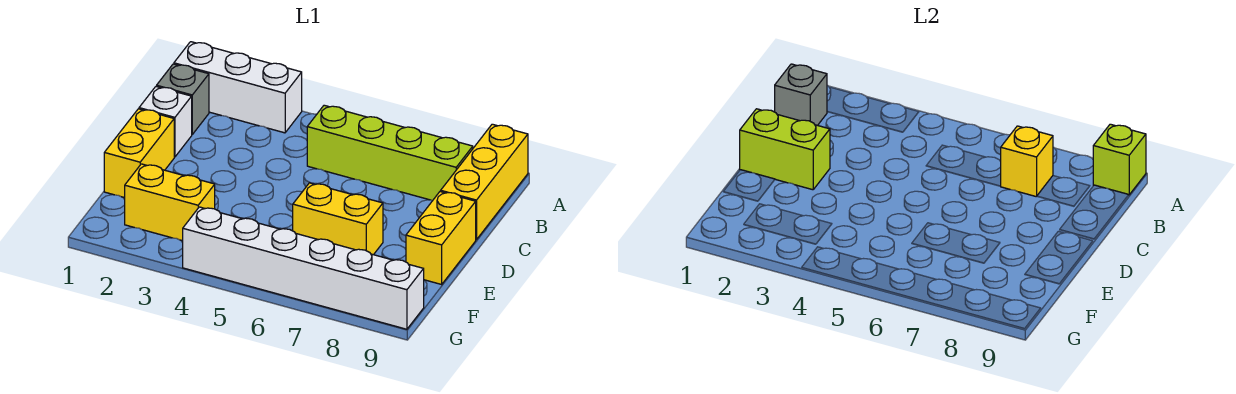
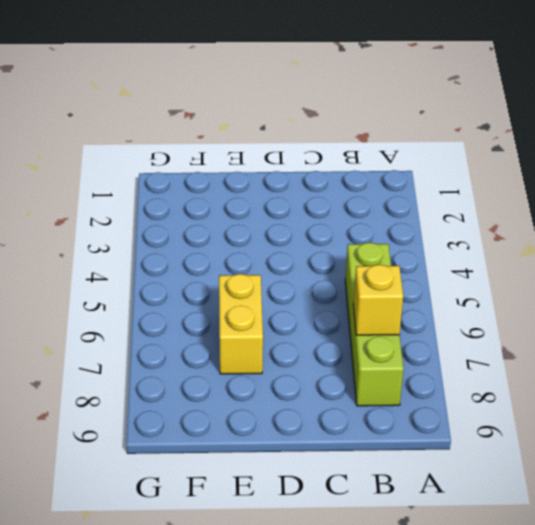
none -> white brick A1:A3 level 1
none -> yellow brick A9:C9 level 1
none -> grey brick B1 level 1

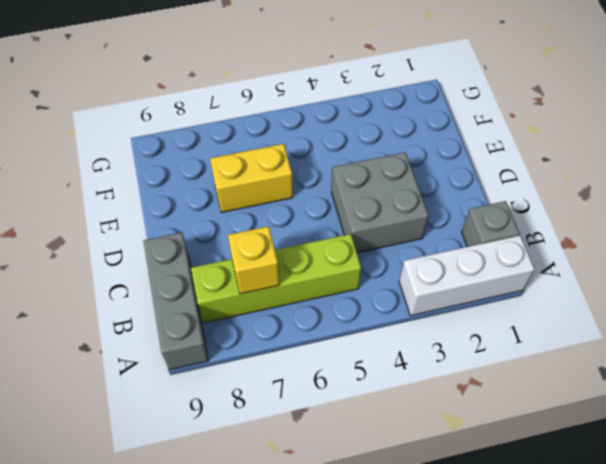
grey brick A9:C9 level 1 -> yellow brick A9:C9 level 1
grey brick C3:D4 level 1 -> none
none -> white brick C1 level 1
none -> yellow brick D1:E1 level 1
none -> yellow brick D9:E9 level 1

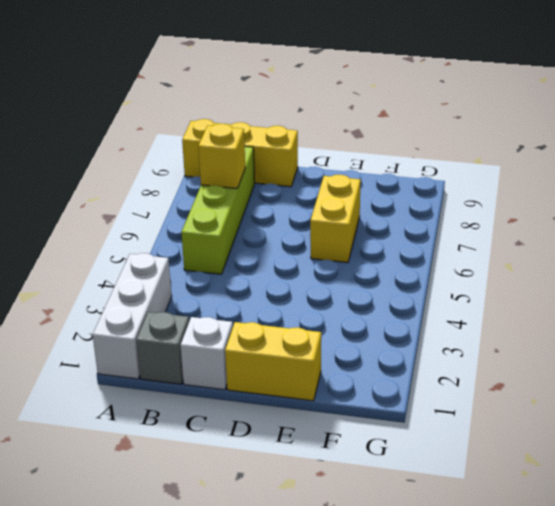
none -> yellow brick D9:E9 level 1
none -> yellow brick F2:F3 level 1
none -> white brick G4:G9 level 1

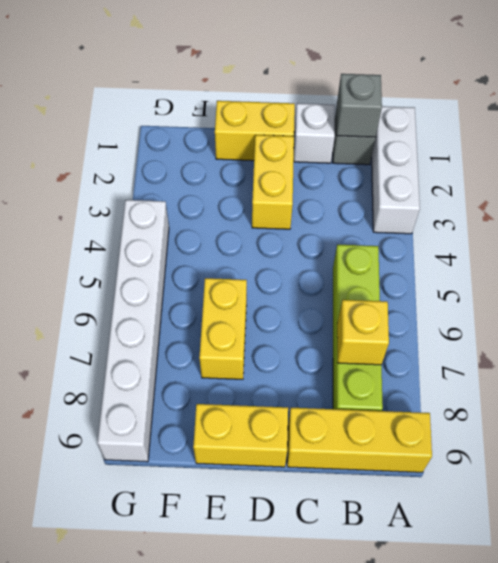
yellow brick D2:D3 level 1 -> yellow brick F2:F3 level 1
none -> lime brick A9 level 2
none -> lime brick D1:D2 level 2

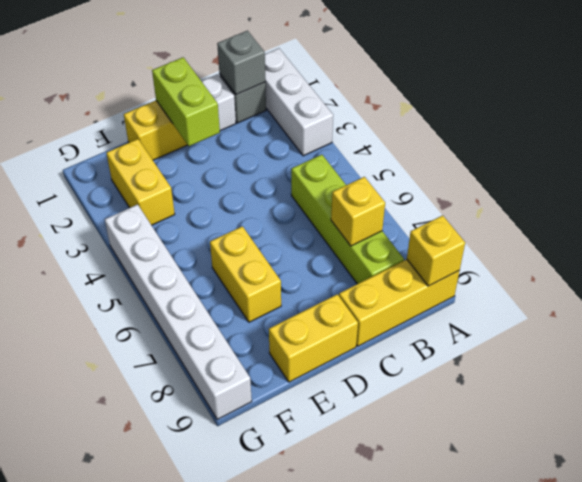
yellow brick A9 level 2 -> lime brick A9 level 2

